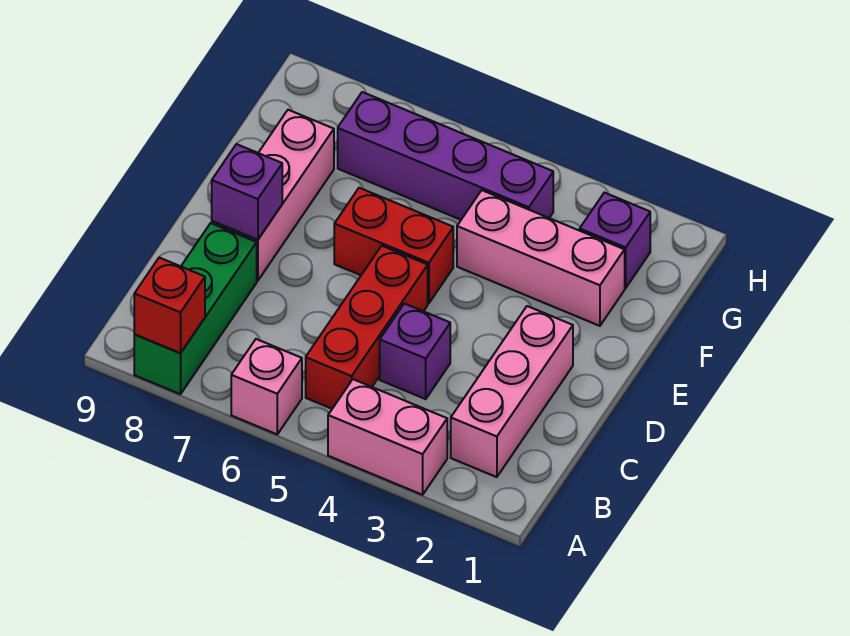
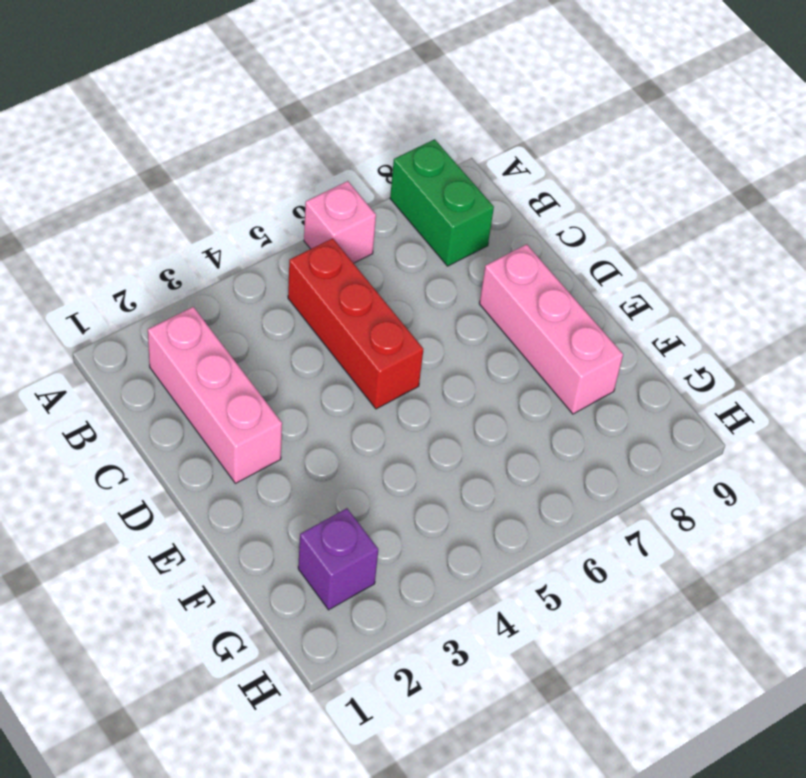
green brick A8:B8 level 1 -> green brick A8:C8 level 1
none -> pink brick A3:A4 level 1
none -> purple brick C4 level 1
none -> red brick E5:E6 level 1

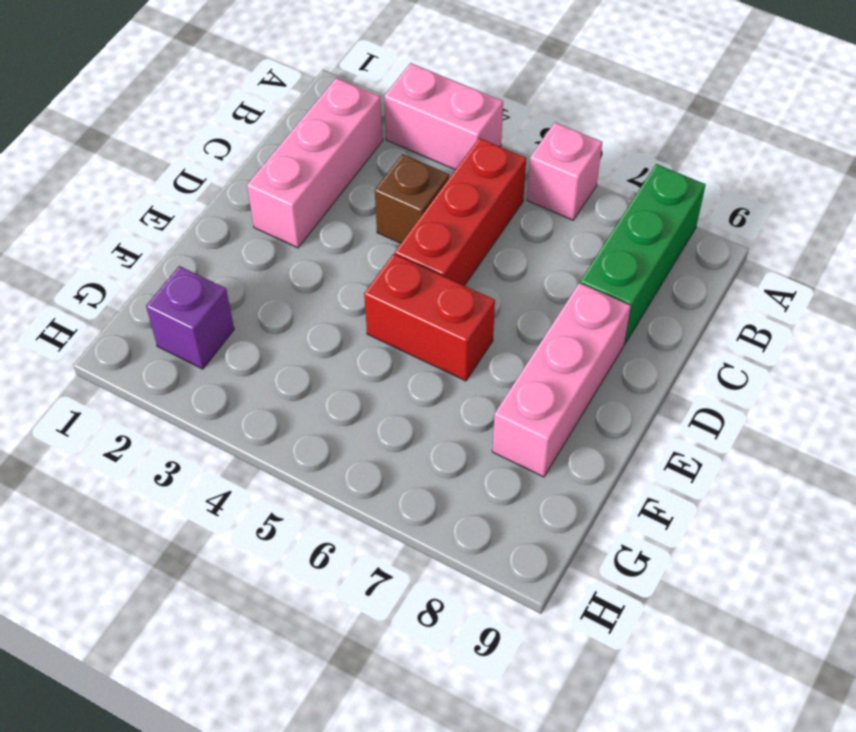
brown brick C4 level 1 -> purple brick C4 level 1
none -> pink brick F2:F4 level 1
none -> purple brick G4:G7 level 1
none -> red brick A8 level 2

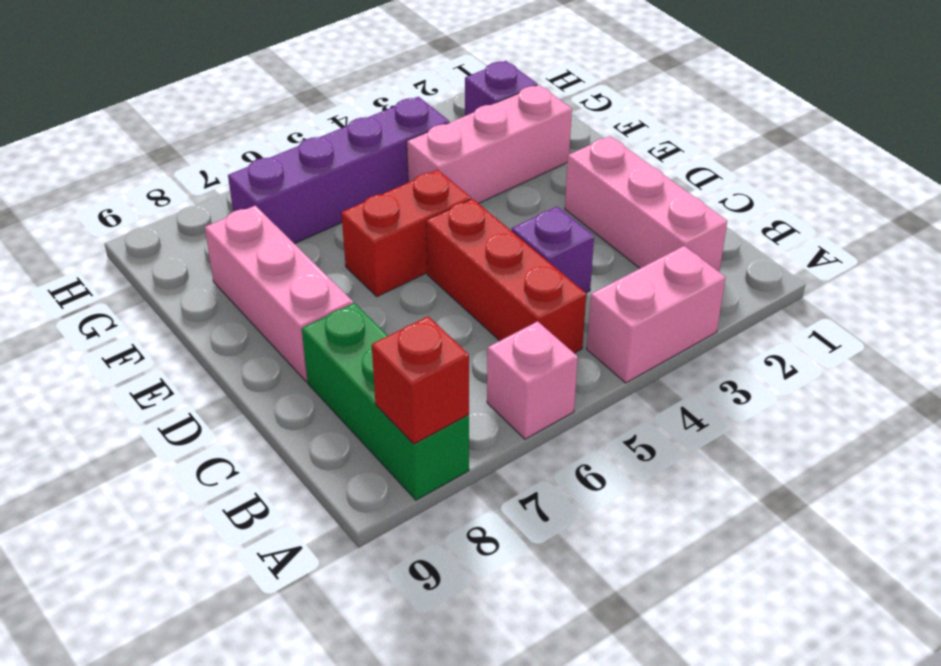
none -> purple brick D8 level 2

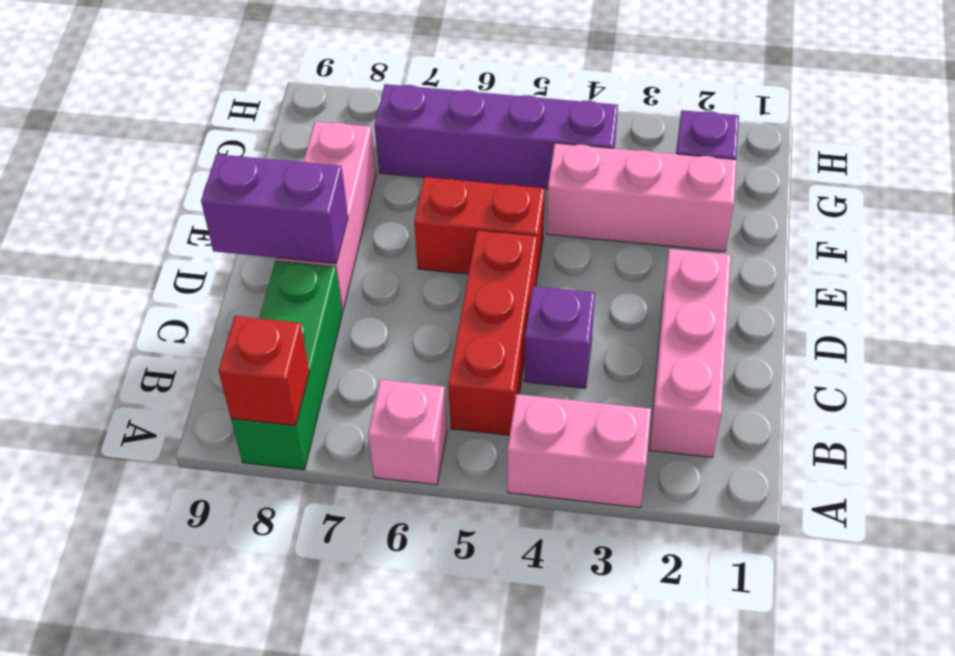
purple brick D8:D9 level 2 -> purple brick D8 level 2

